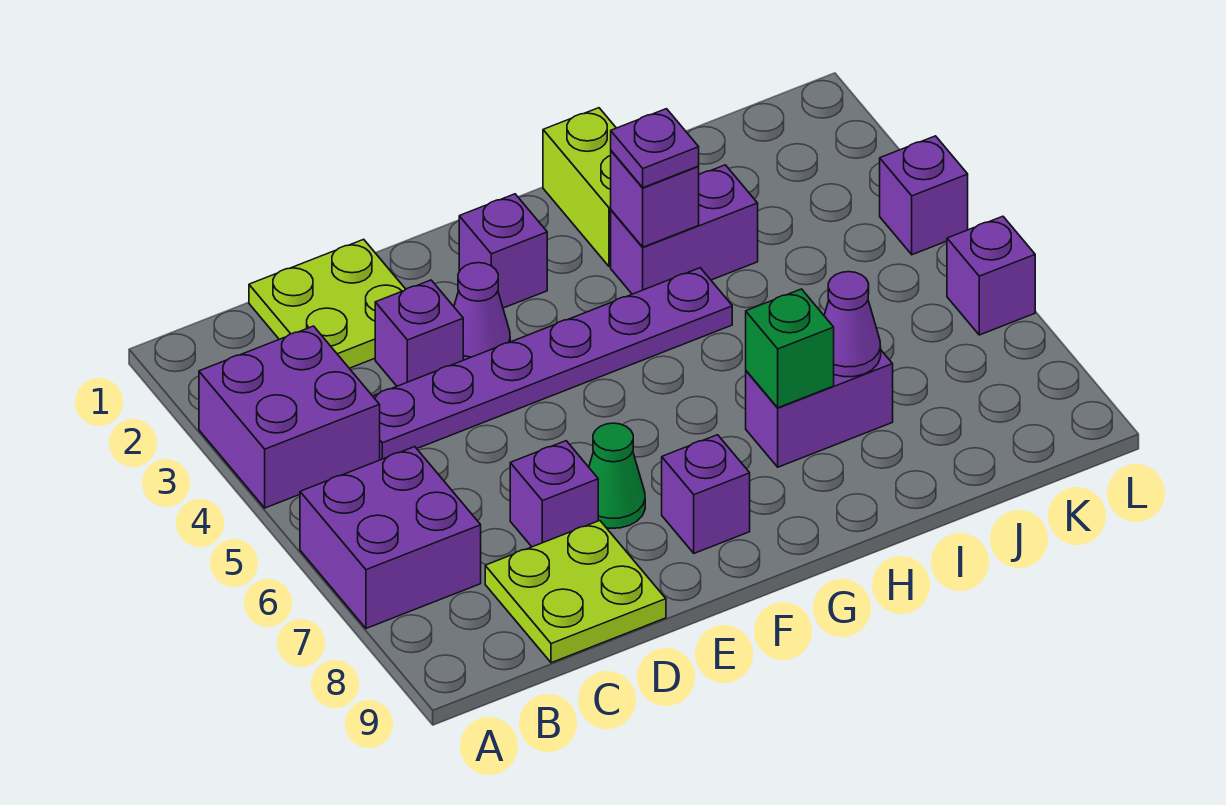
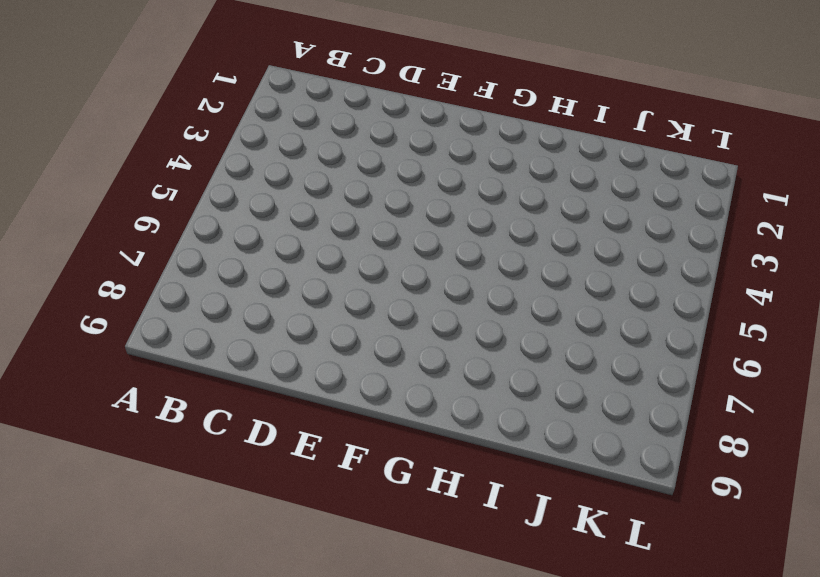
none -> purple brick A3:B4 level 1
none -> purple brick A6:B7 level 1
none -> lime plate C1:D2 level 1

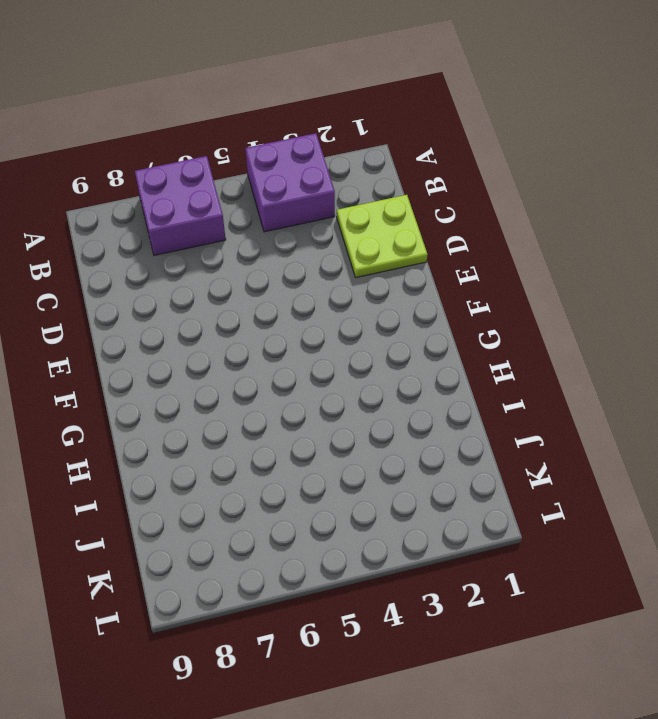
none -> purple plate C4:H4 level 1
none -> lime plate C8:D9 level 1
none -> purple brick D3 level 1

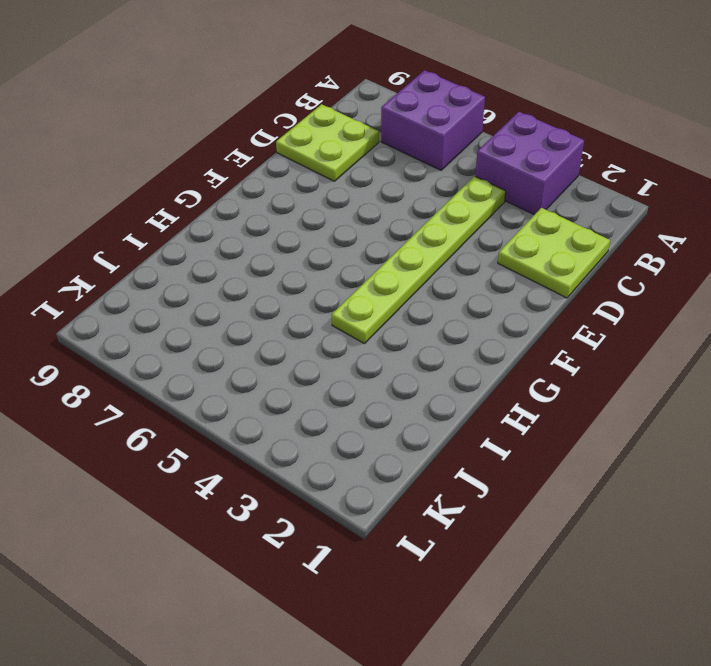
lime plate C4:H4 level 1 -> purple plate C4:H4 level 1
none -> purple brick D3 level 1
none -> purple brick D7 level 1
none -> purple cone E3 level 1

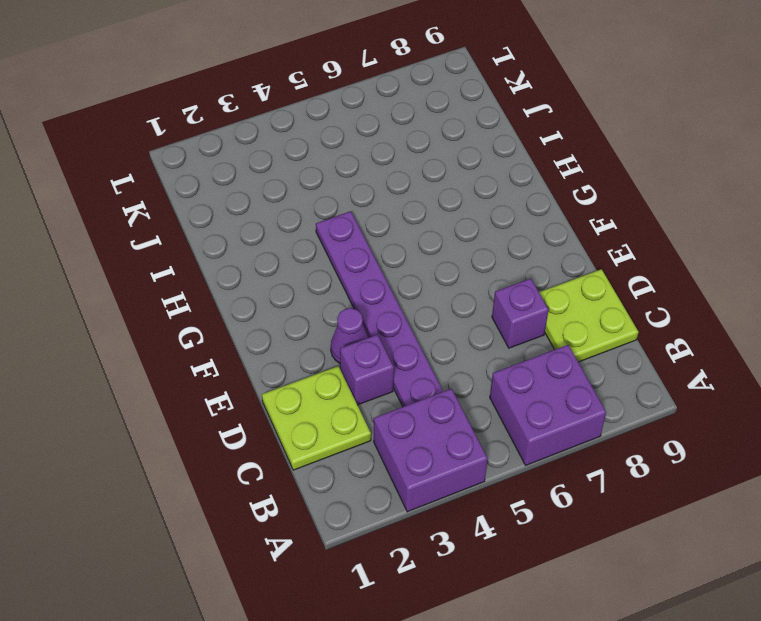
none -> green cone E7 level 1
none -> purple brick F2 level 1
none -> purple brick F8 level 1

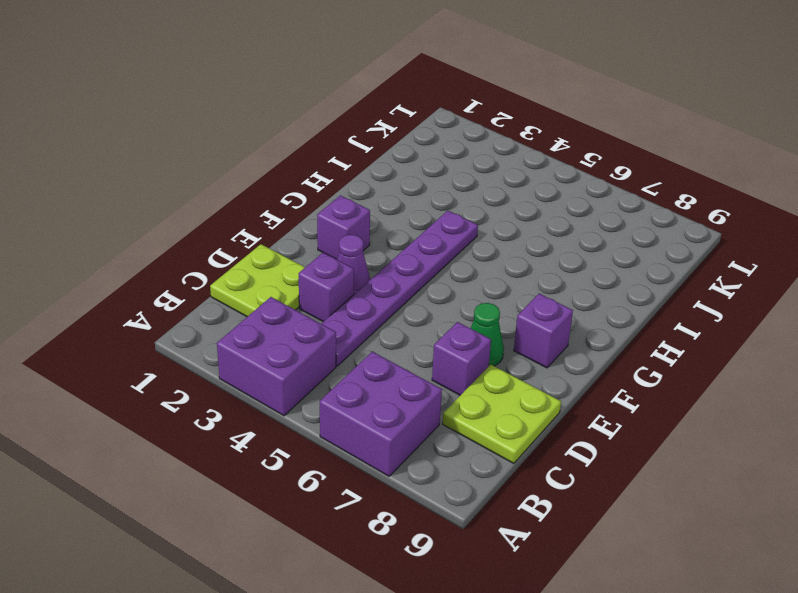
none -> lime brick H1:H2 level 1
none -> purple brick H3:I3 level 1
none -> purple brick H7:I7 level 1

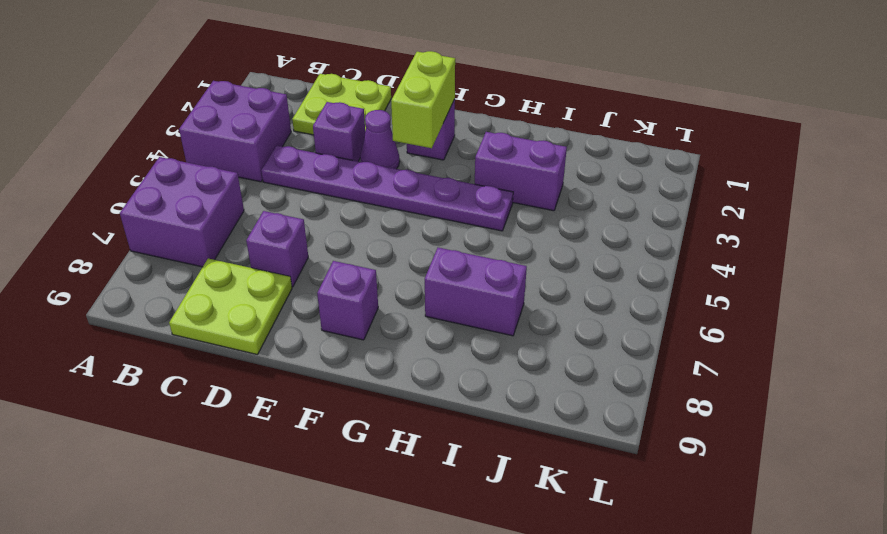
lime brick F2:F3 level 2 -> lime brick H1:H2 level 1
none -> green cone E7 level 1
none -> purple brick L4 level 1
none -> purple brick L6 level 1

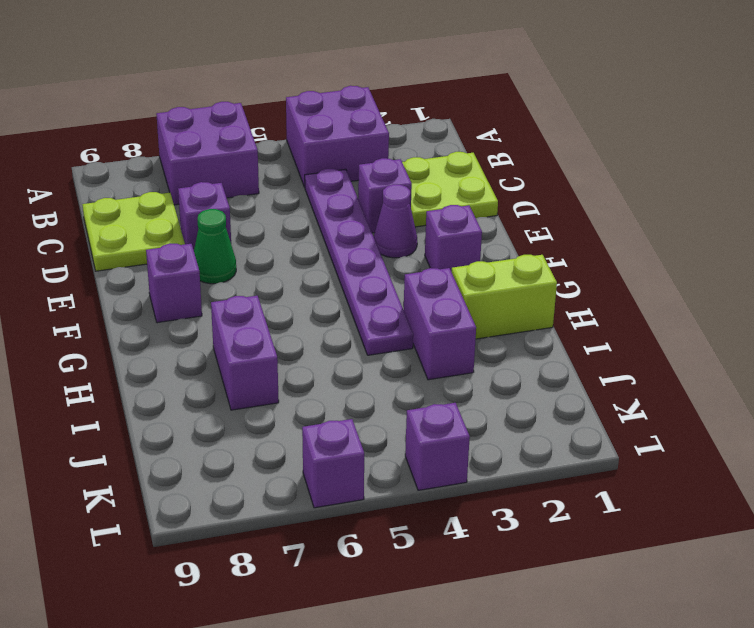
none -> purple brick H3 level 2
none -> green brick H7 level 2
none -> purple cone I7 level 2

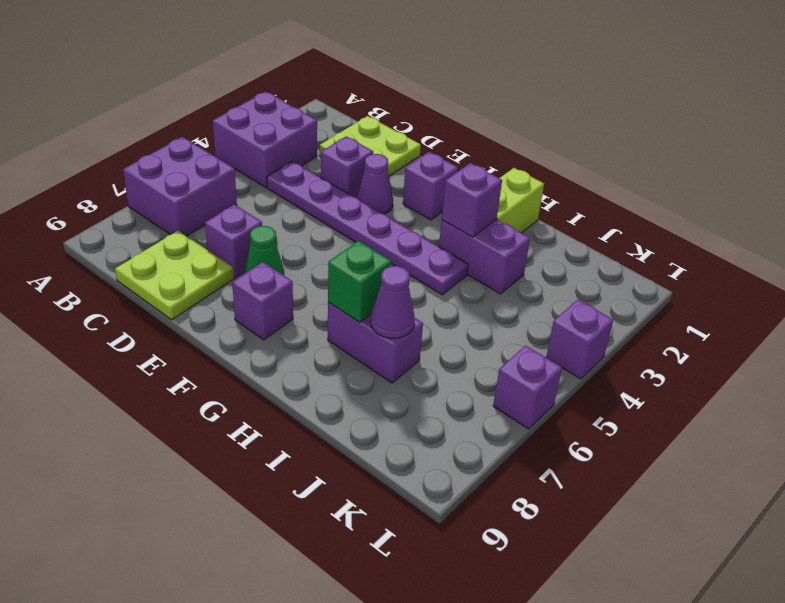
none -> purple plate H3 level 3

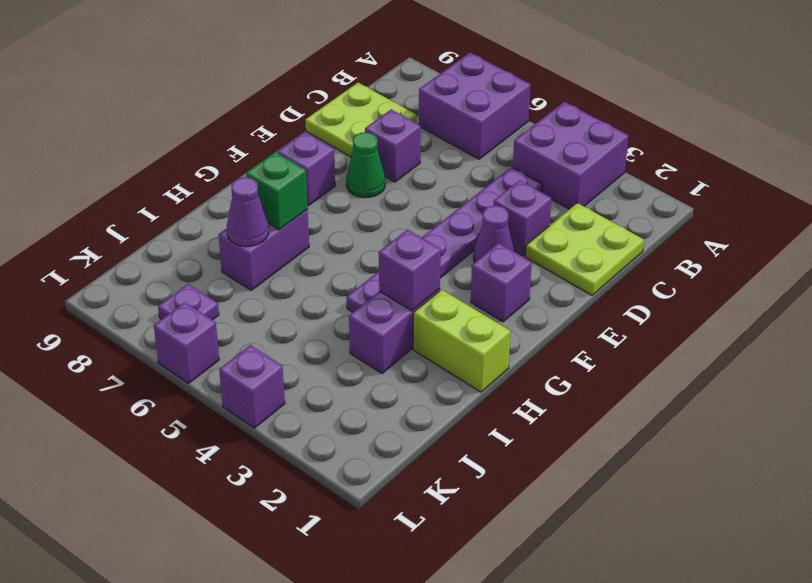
purple plate K7 level 1 -> purple plate H3 level 3

